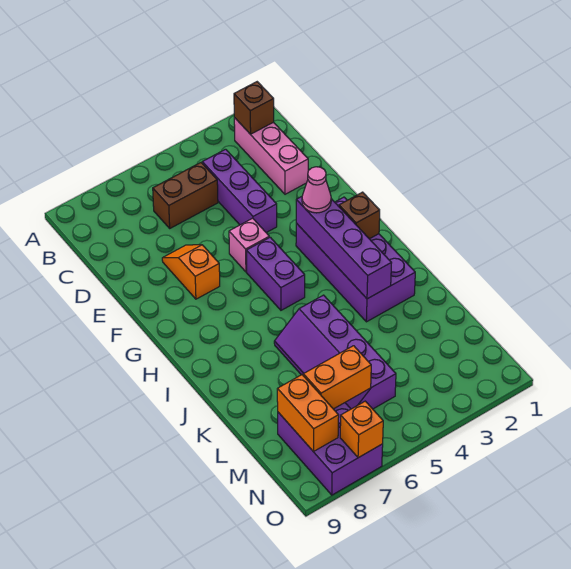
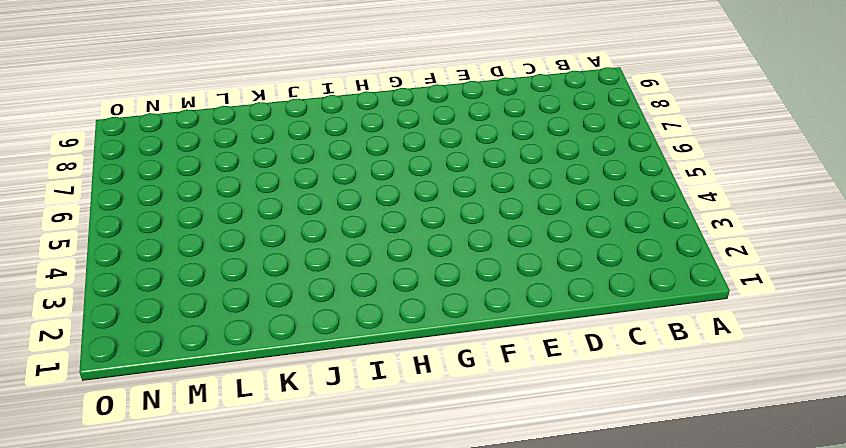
none -> pink brick B2:D2 level 1
none -> purple brick C4:E4 level 1
none -> brown brick C5:C6 level 1

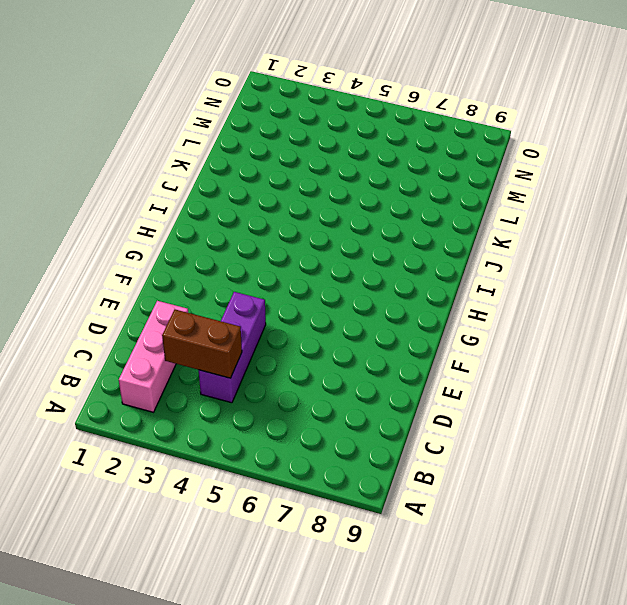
brown brick C3:C4 level 2 -> brown brick C5:C6 level 1
none -> orange slope E7:F7 level 1 top F
none -> pink brick F5 level 1
none -> purple brick G2:J3 level 1

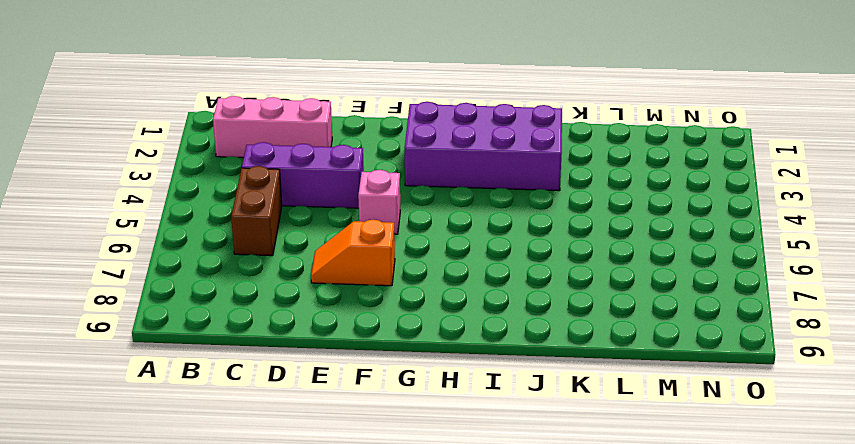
none -> purple brick G5:H5 level 1
none -> purple slope J5:M6 level 1 top 5
none -> purple brick M7:O8 level 1

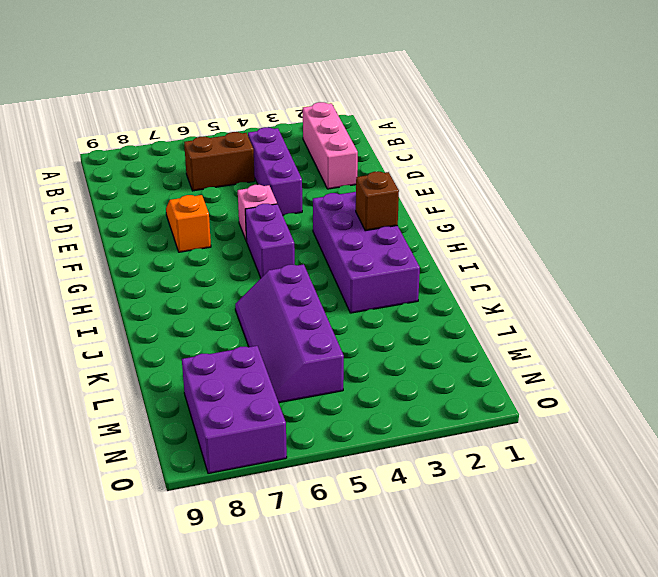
none -> brown brick B2 level 2
none -> purple brick G3:J3 level 2
none -> orange brick M6:M7 level 2

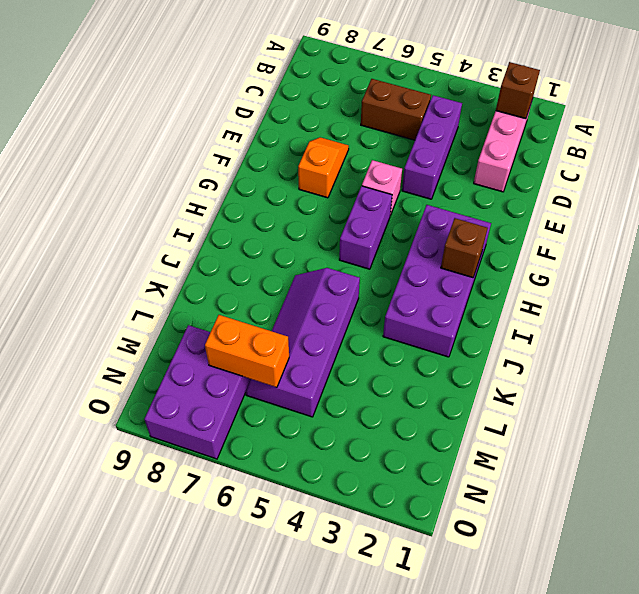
none -> purple brick G3:J3 level 2
none -> orange brick M8:N8 level 2
none -> orange brick O7 level 2

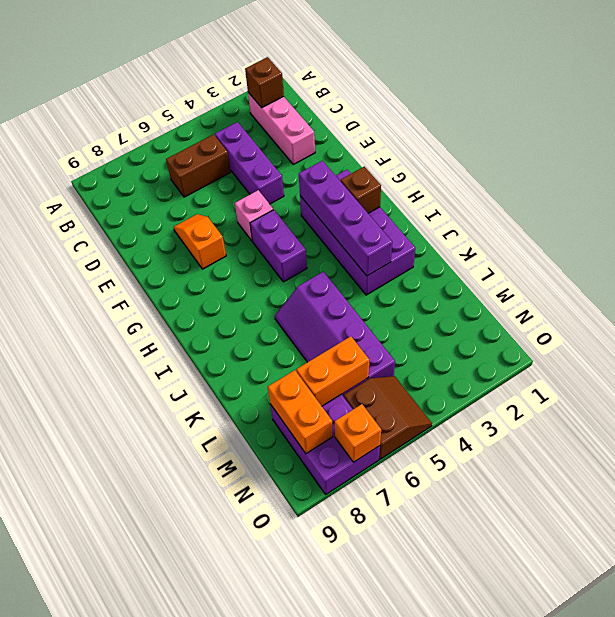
brown slope N5:O6 level 1 top 6 -> none
none -> pink cone G3 level 3

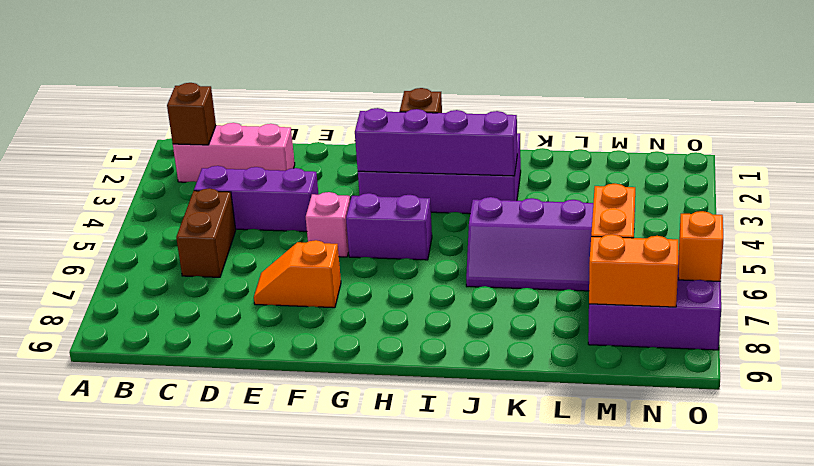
none -> pink cone G3 level 3

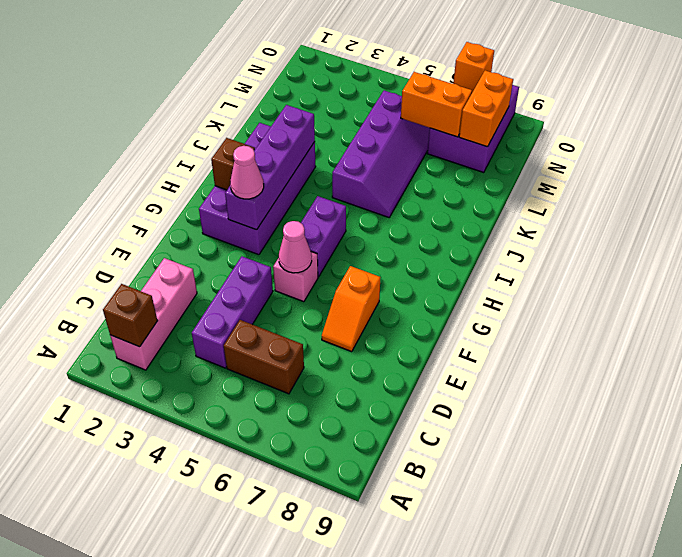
pink cone F5 level 2 -> none

